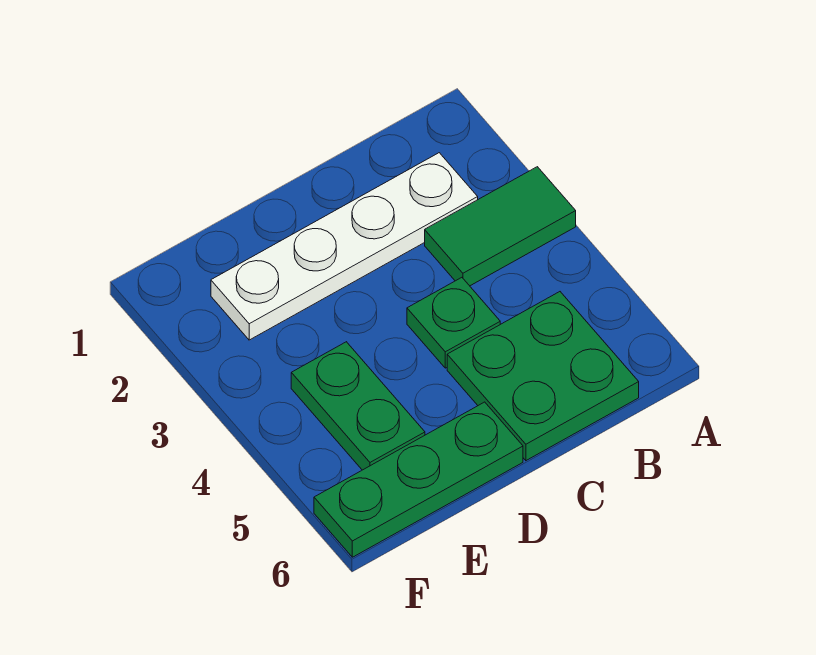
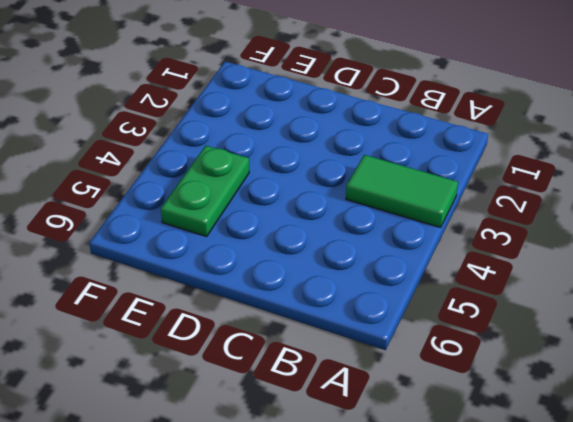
none -> white plate B2:E2 level 1
none -> green plate B5:C6 level 1

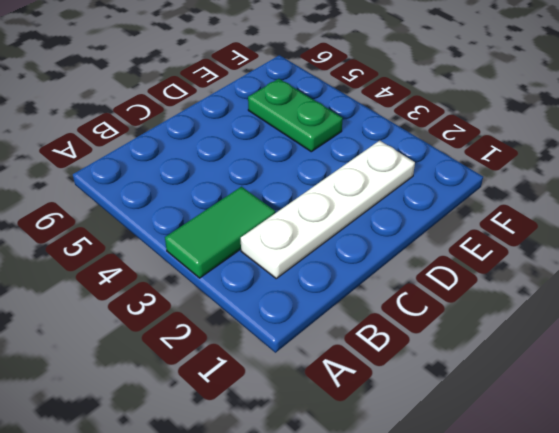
none -> green plate B5:C6 level 1
none -> green plate C4 level 1

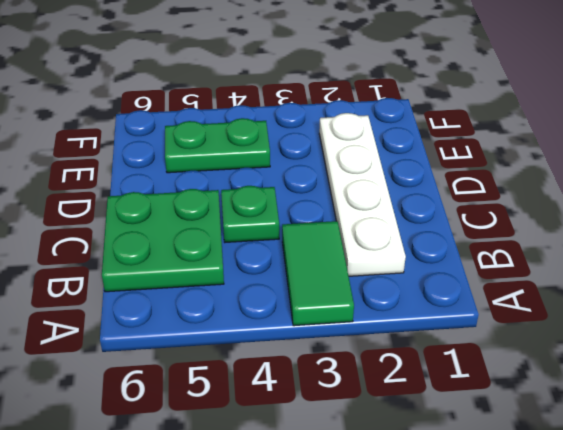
none -> green plate D6:F6 level 1

